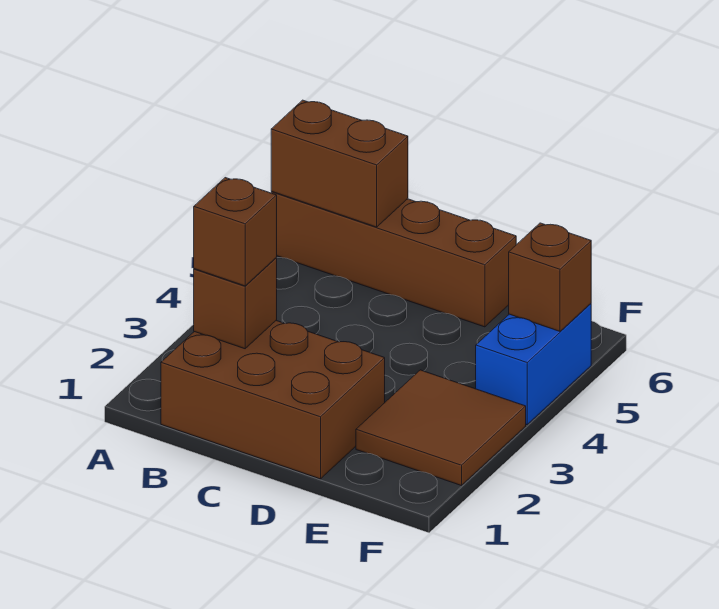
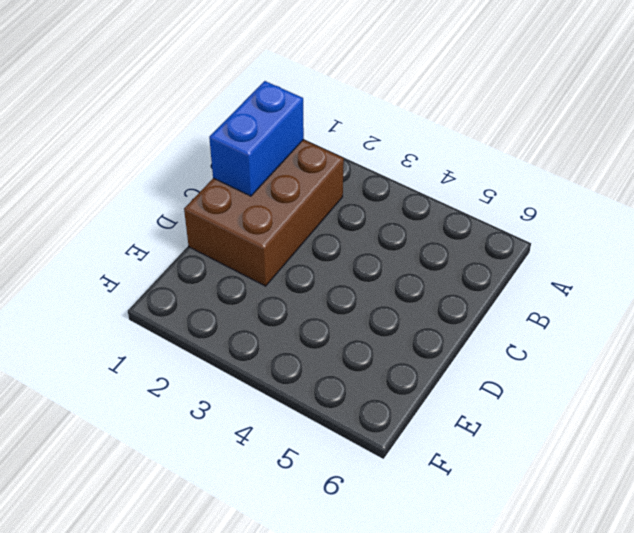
blue brick B1:C1 level 2 -> blue brick F4:F5 level 1
none -> brown brick A6:D6 level 1
none -> brown tile E2:F3 level 1

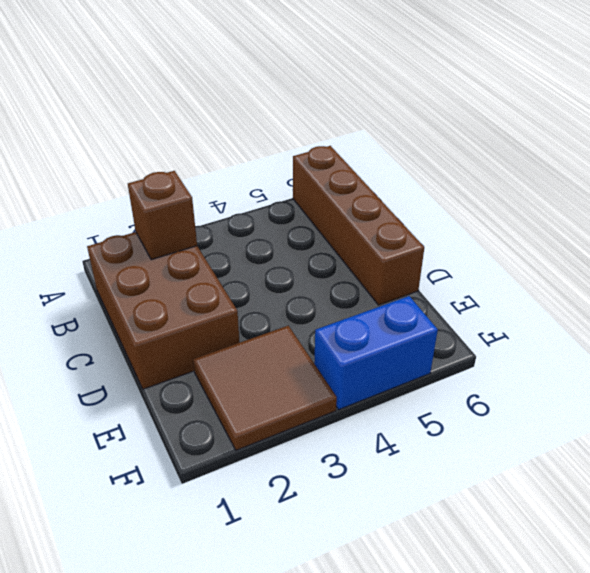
none -> brown brick A6:B6 level 2
none -> brown brick F5 level 2

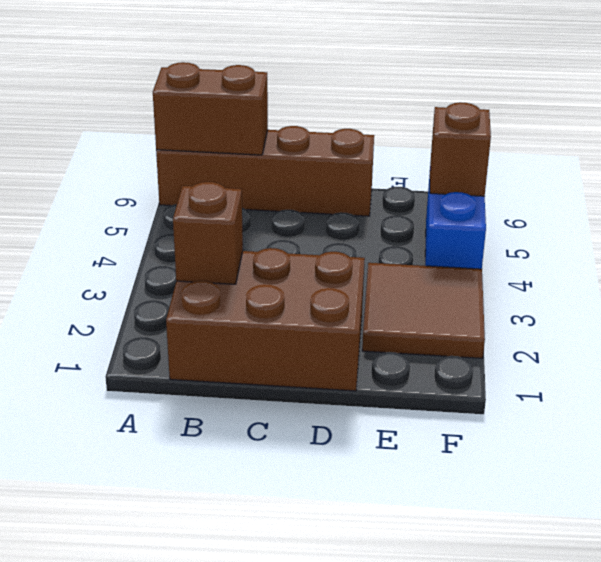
none -> brown brick B2 level 3

